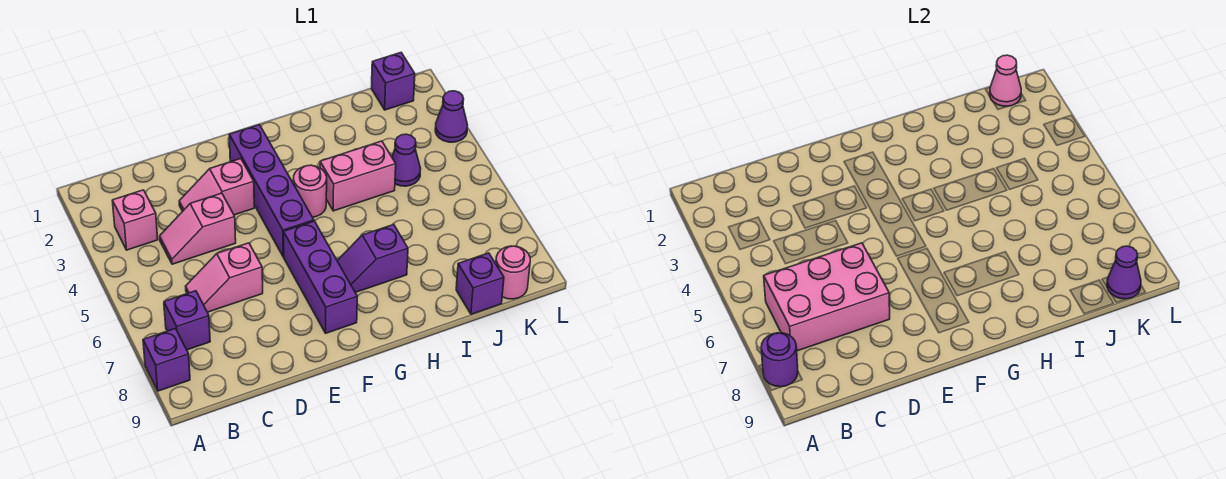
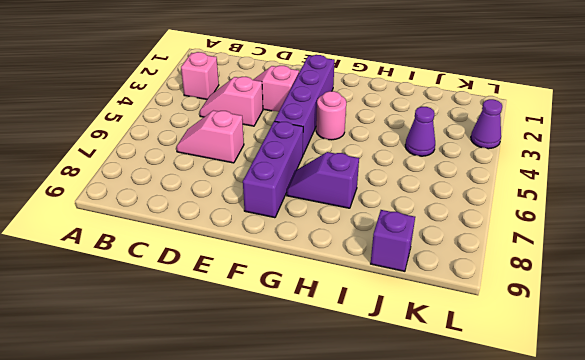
none -> purple brick A8 level 1
none -> purple brick B7 level 1
none -> pink brick H4:I4 level 1

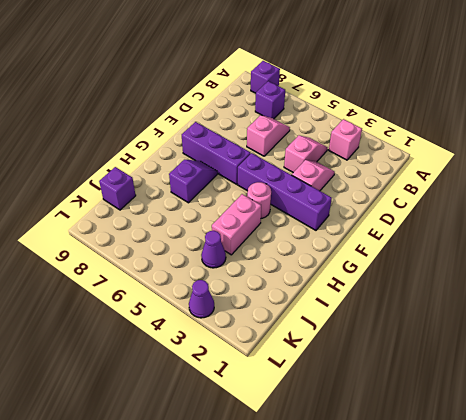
none -> purple brick K1 level 1
none -> pink round brick K9 level 1
none -> purple round brick A8 level 2

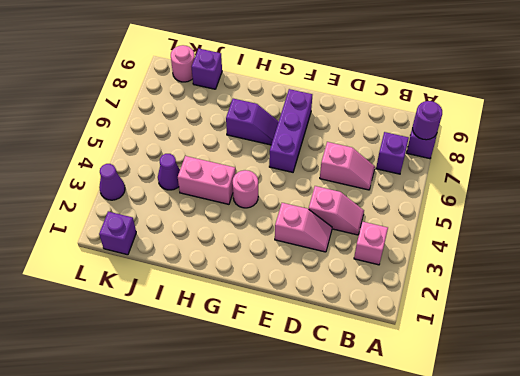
none -> purple brick F2:F5 level 1
none -> pink brick B6:D7 level 2
none -> pink cone K1 level 2

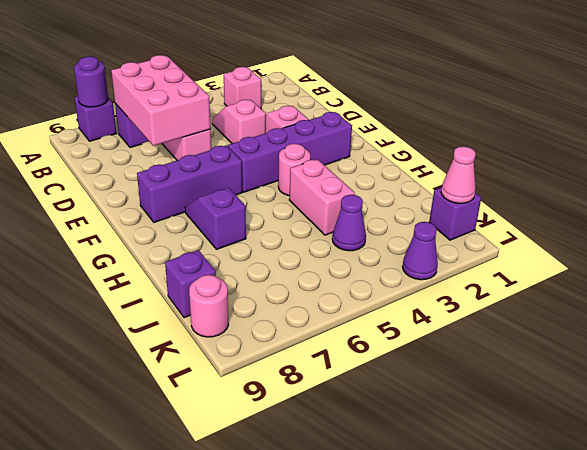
none -> purple cone K9 level 2

